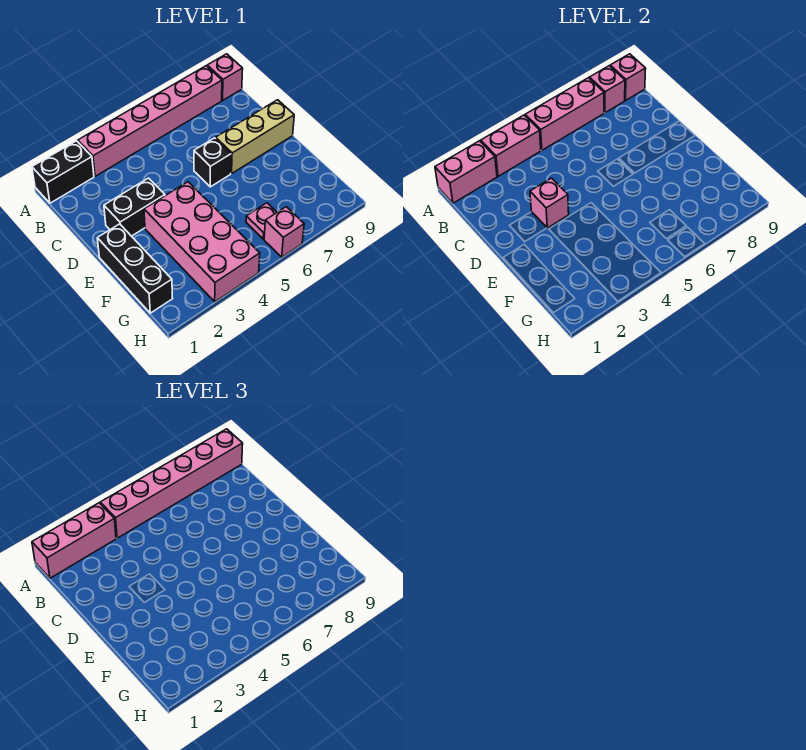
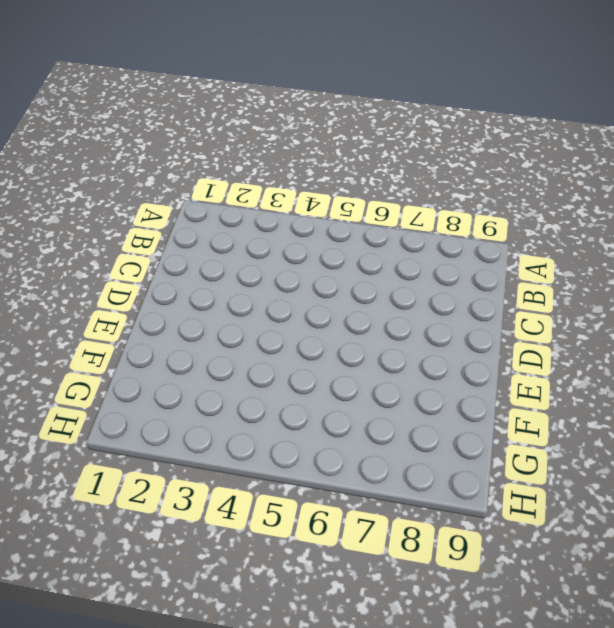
none -> black brick A1:A2 level 1
none -> pink brick A3:A8 level 1
none -> pink brick A9 level 1

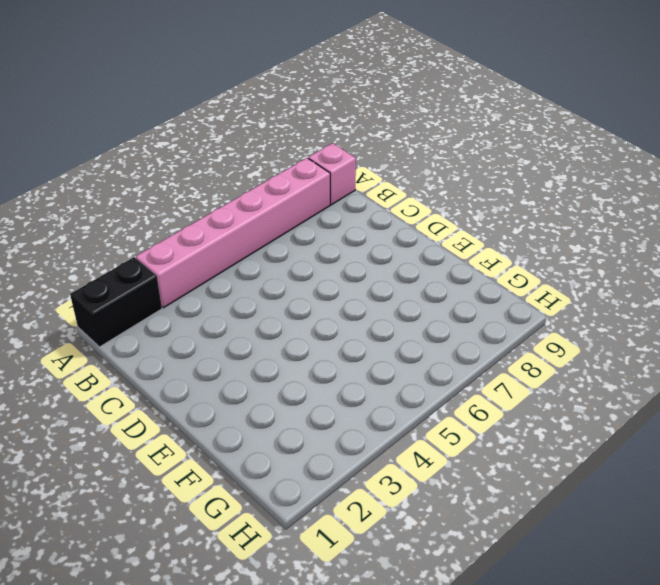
none -> black brick D2:D3 level 1
none -> black brick D6 level 1
none -> tan brick D7:D9 level 1

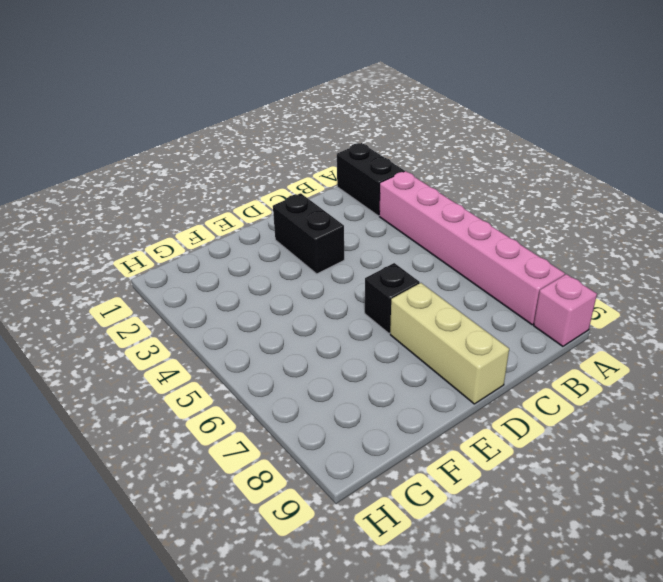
none -> black brick E1:G1 level 1
none -> pink brick E3:H4 level 1
none -> pink plate G6 level 1

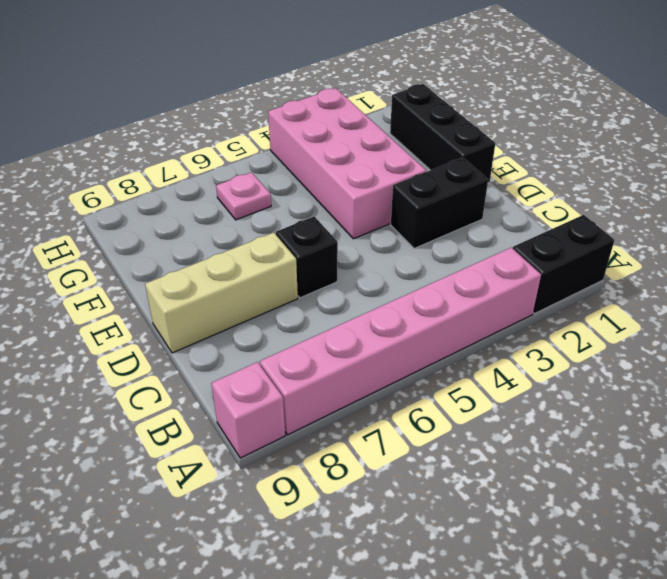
none -> pink brick H6 level 1
none -> pink brick A1:A2 level 2
none -> pink brick A3:A4 level 2

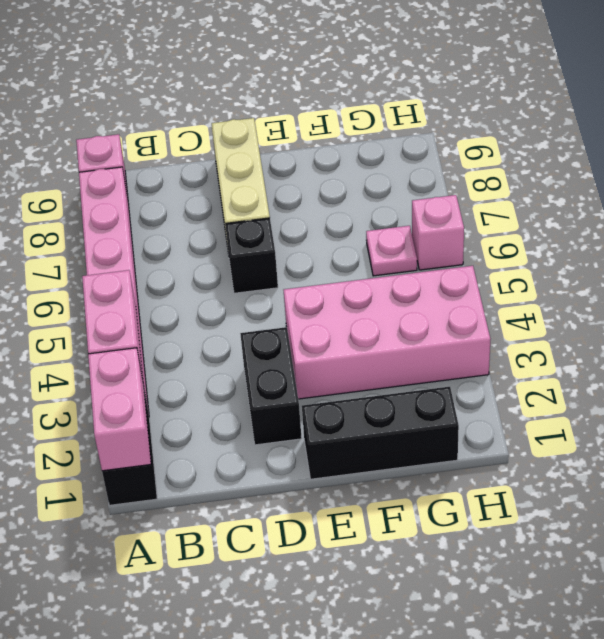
none -> pink brick A5:A7 level 2
none -> pink brick A8 level 2
none -> pink brick A9 level 2

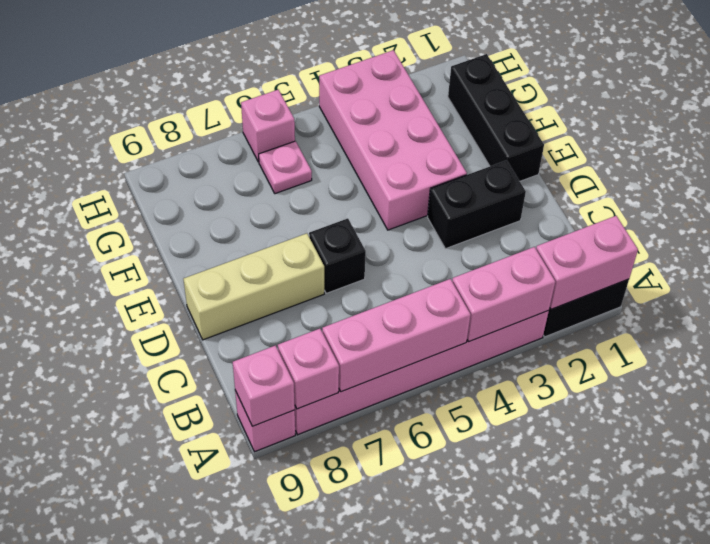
none -> pink brick D3 level 2
none -> pink brick A1:A3 level 3
none -> pink brick A4:A9 level 3

